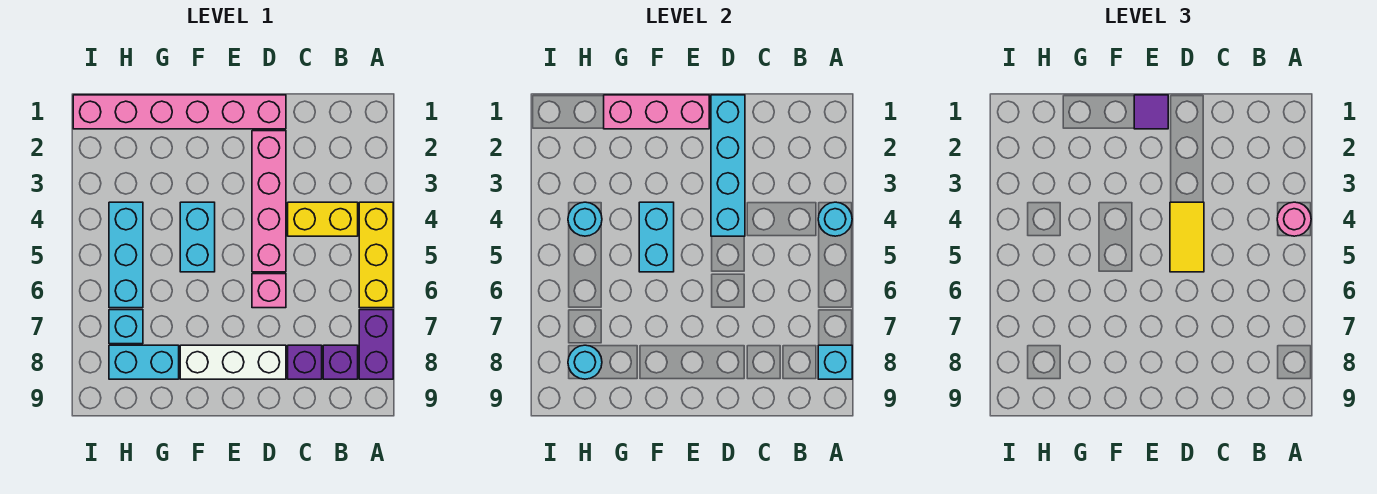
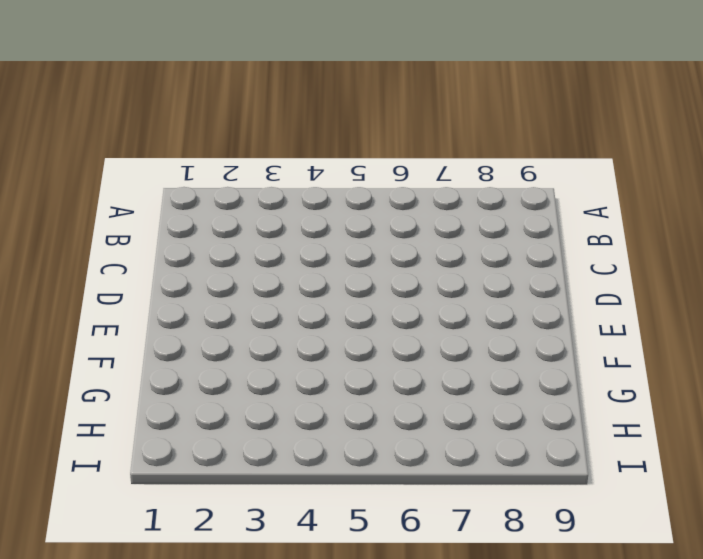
none -> yellow brick A4:A6 level 1
none -> purple brick A7:A8 level 1
none -> yellow brick B4:C4 level 1

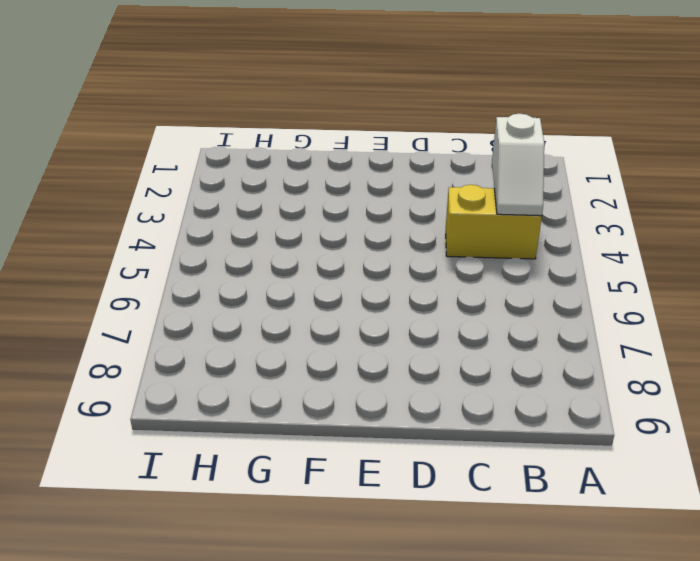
white slope B3:B4 level 2 top 3 -> none
none -> yellow brick A4:A6 level 1
none -> purple brick A7:A8 level 1
none -> purple brick B8 level 1

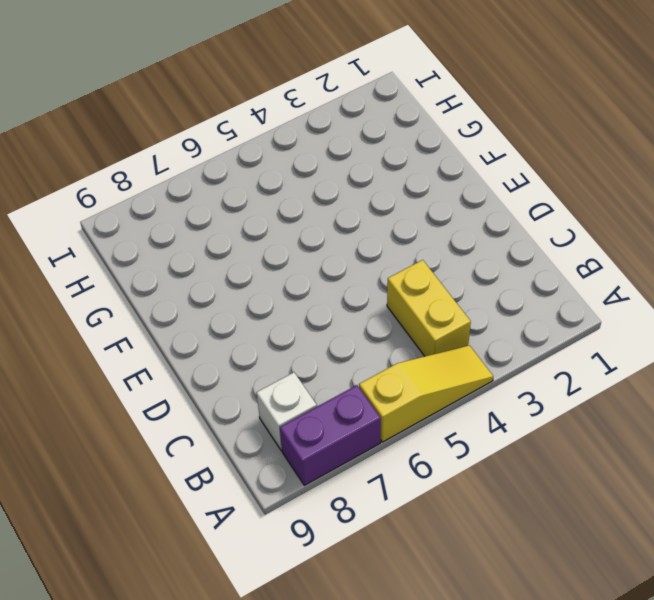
yellow slope A4:A6 level 1 top 6 -> yellow brick A4:A6 level 1
white brick B8 level 1 -> purple brick B8 level 1
none -> purple brick C8 level 1
none -> pink brick D1:I1 level 1
none -> pink brick D2:D5 level 1

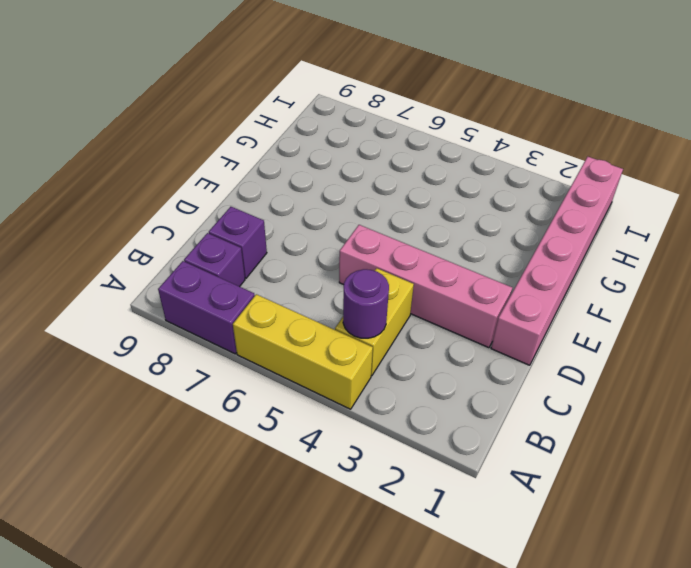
purple round brick B4 level 2 -> none
none -> pink brick D6 level 1
none -> white brick D8:F8 level 1
none -> cyan brick F4:F5 level 1

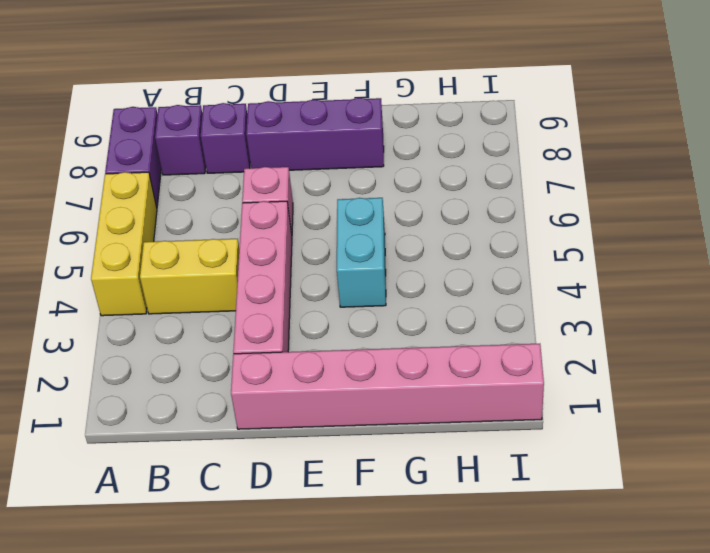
purple brick D8:F8 level 1 -> white brick D8:F8 level 1
none -> cyan brick G8:H8 level 1
none -> cyan brick H4:H6 level 1
none -> cyan brick H7 level 1

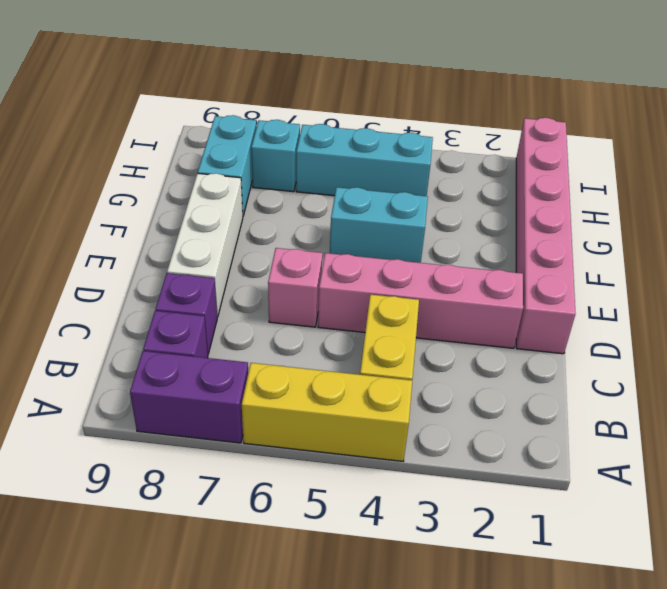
none -> cyan round brick A4 level 2
none -> cyan brick A8 level 2
none -> cyan brick D1:D4 level 2

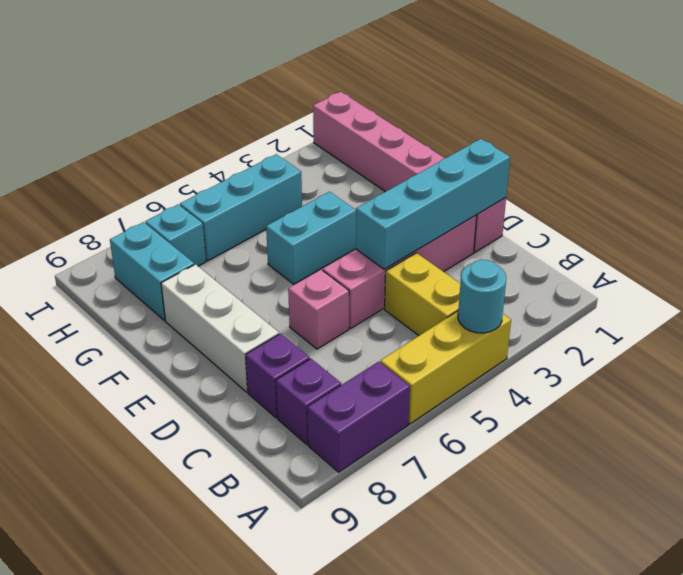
none -> cyan brick A8 level 2
none -> pink brick E1:G1 level 2
none -> cyan brick F4:F5 level 2

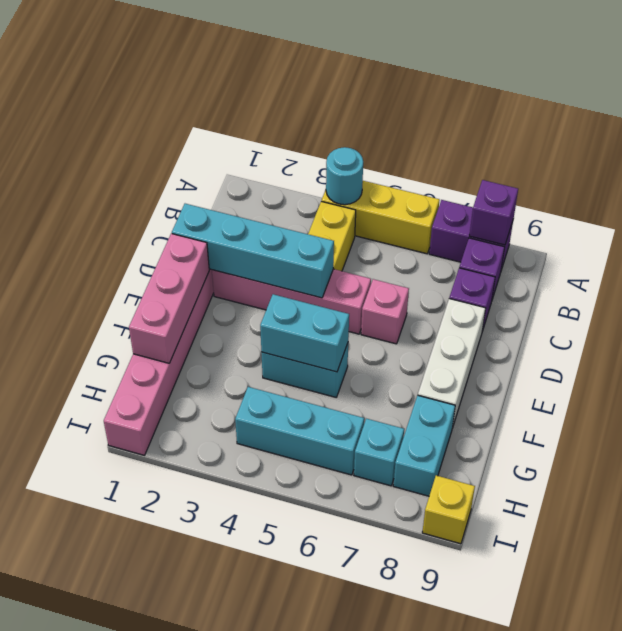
purple brick A8 level 2 -> cyan brick A8 level 2
yellow brick I9 level 1 -> none
none -> cyan round brick H4 level 2
none -> cyan round brick H8 level 2
none -> pink round brick A4 level 3

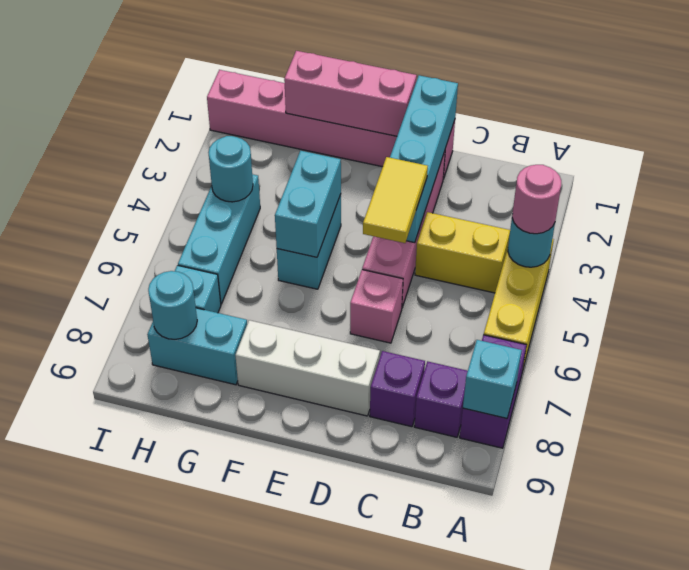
none -> purple tile E1 level 3

